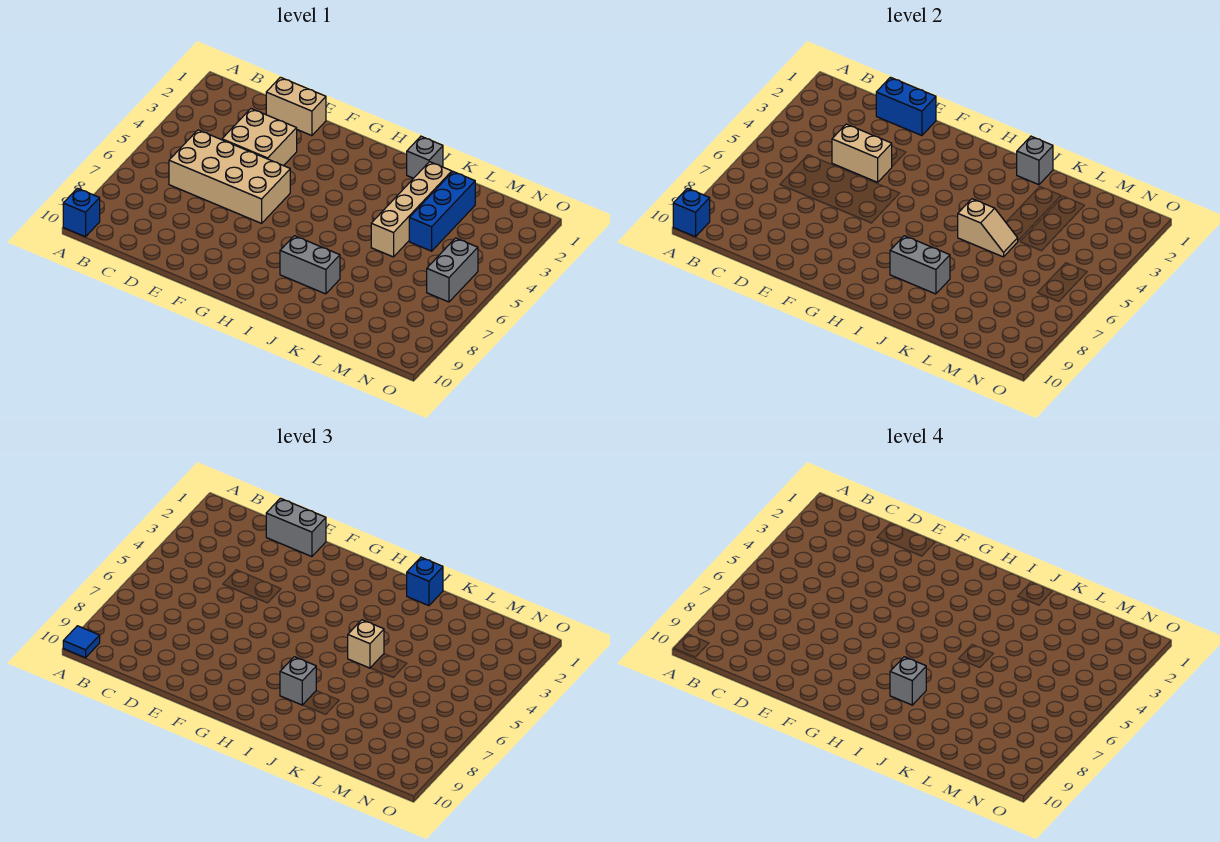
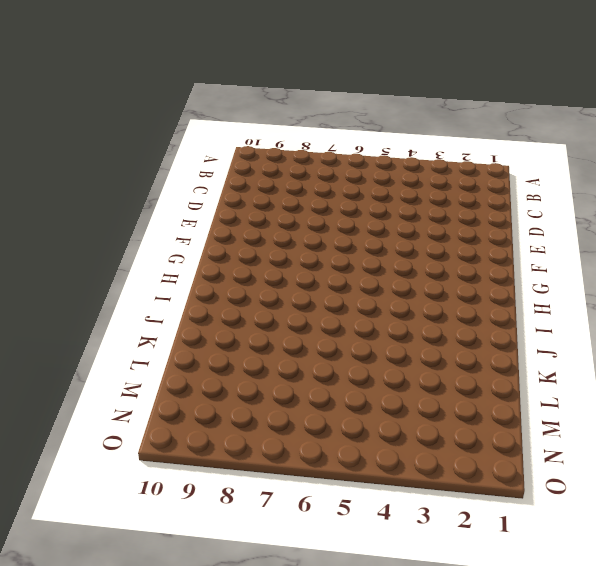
none -> blue brick A10 level 1
none -> tan brick C5:F6 level 1
none -> tan brick D1:E1 level 1

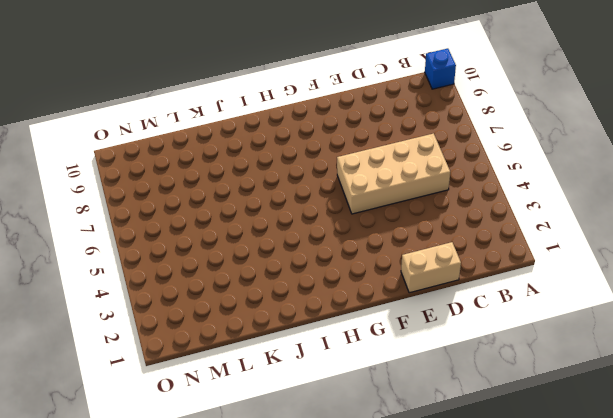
none -> tan brick D3:E4 level 1
none -> grey brick I8:J8 level 1
none -> grey brick J1 level 1

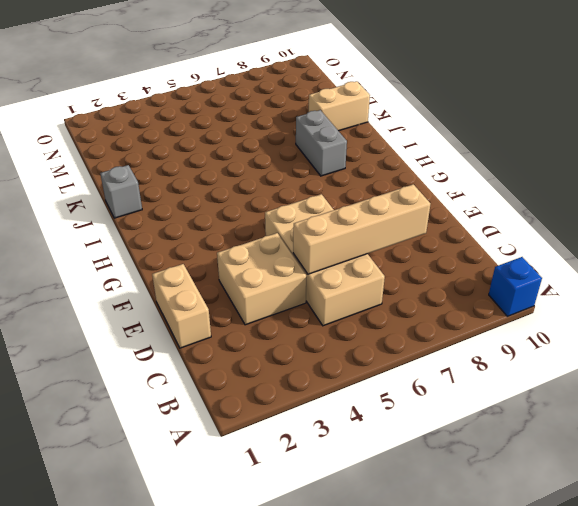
tan brick D5:D8 level 2 -> tan brick K2:K5 level 1
tan brick K9:K10 level 1 -> tan brick D4:E4 level 2
none -> blue brick L2:L4 level 1
none -> grey brick N5:N6 level 1
none -> blue brick A10 level 2

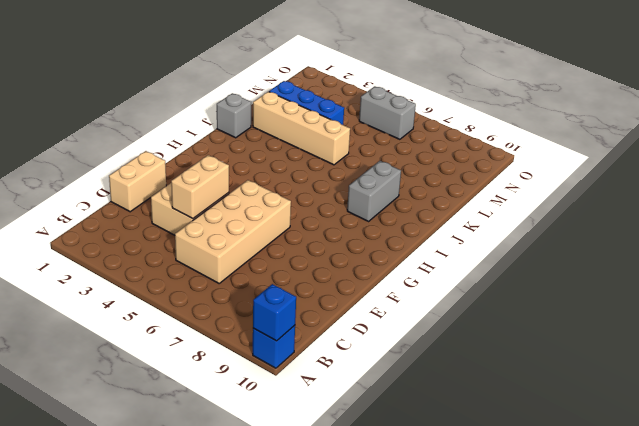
none -> blue brick D1:E1 level 2
none -> grey brick I8:J8 level 2
none -> grey brick J1 level 2

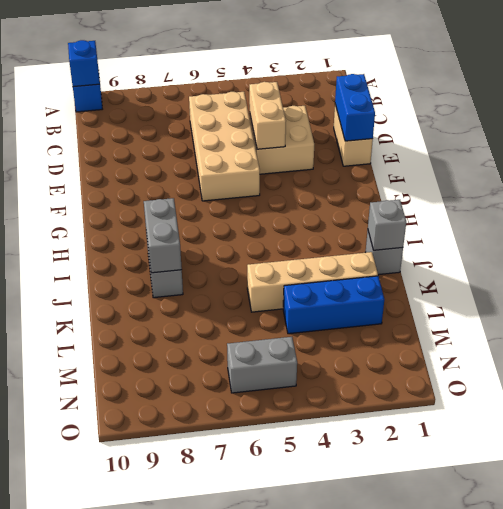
none -> tan slope J5:K5 level 2 top J
none -> blue tile A10 level 3
none -> grey brick D1:E1 level 3

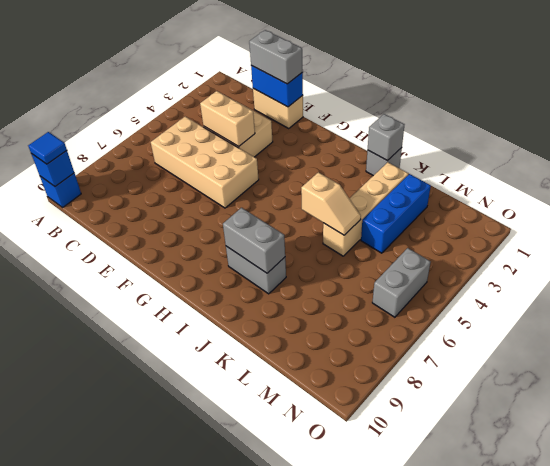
none -> grey brick I8 level 3
none -> blue brick J1 level 3
none -> tan brick J5 level 3

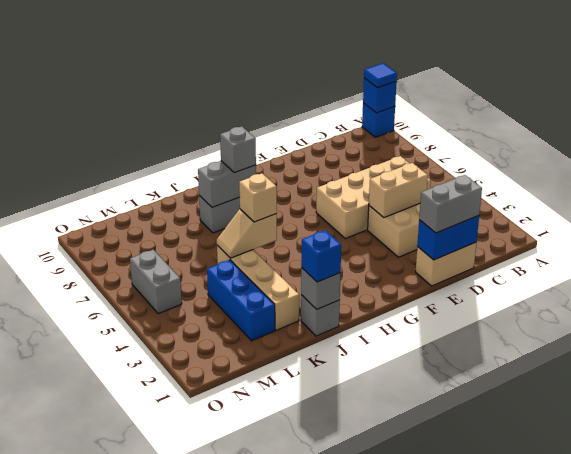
none -> grey brick I8 level 4

